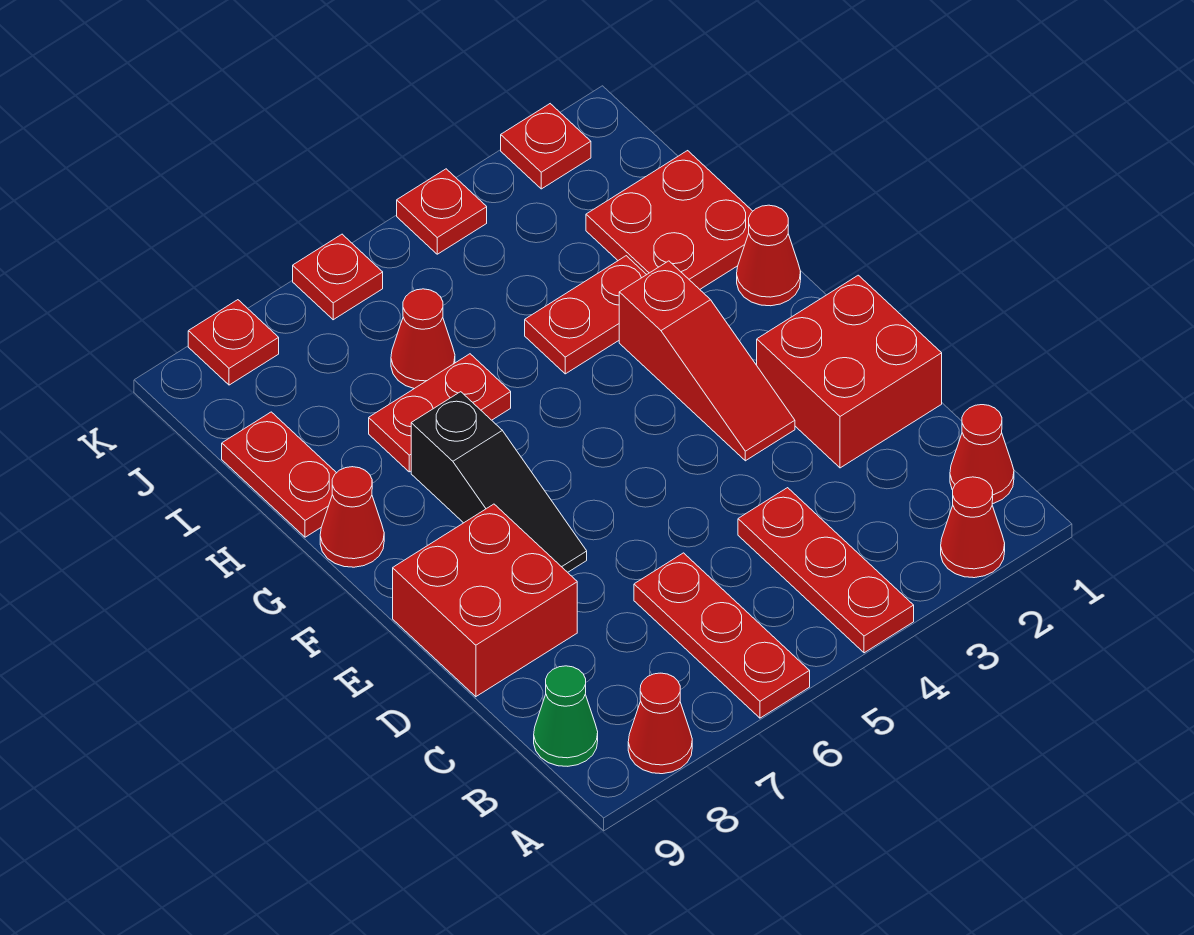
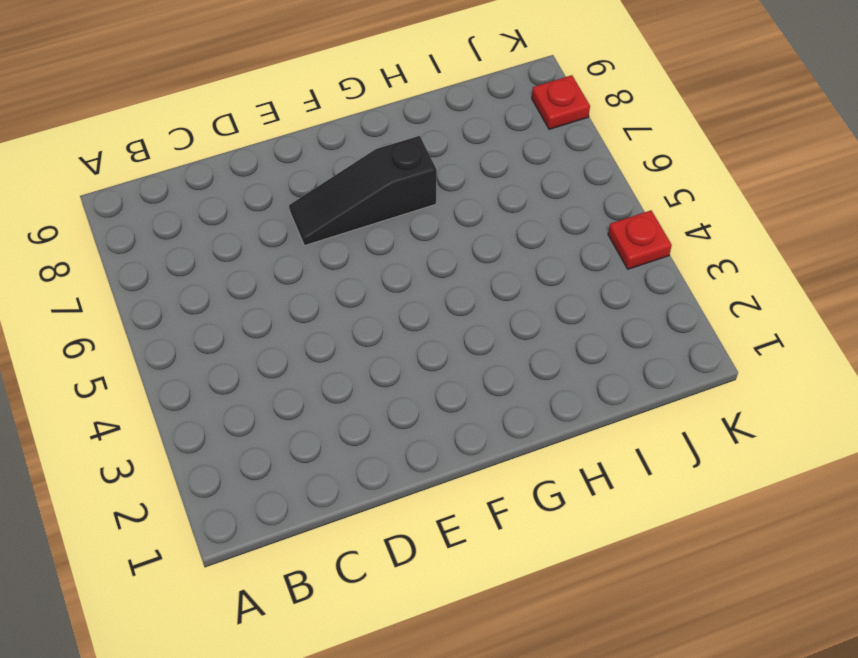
none -> red cone A2 level 1
none -> red plate A4:C4 level 1
none -> red plate A6:C6 level 1

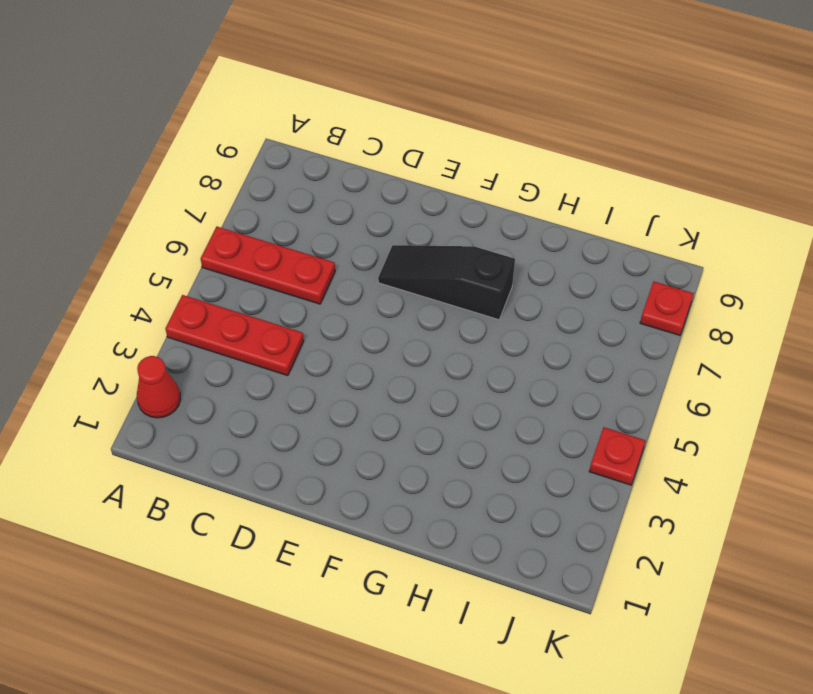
none -> red cone A8 level 1
none -> red cone B1 level 1
none -> green cone B9 level 1

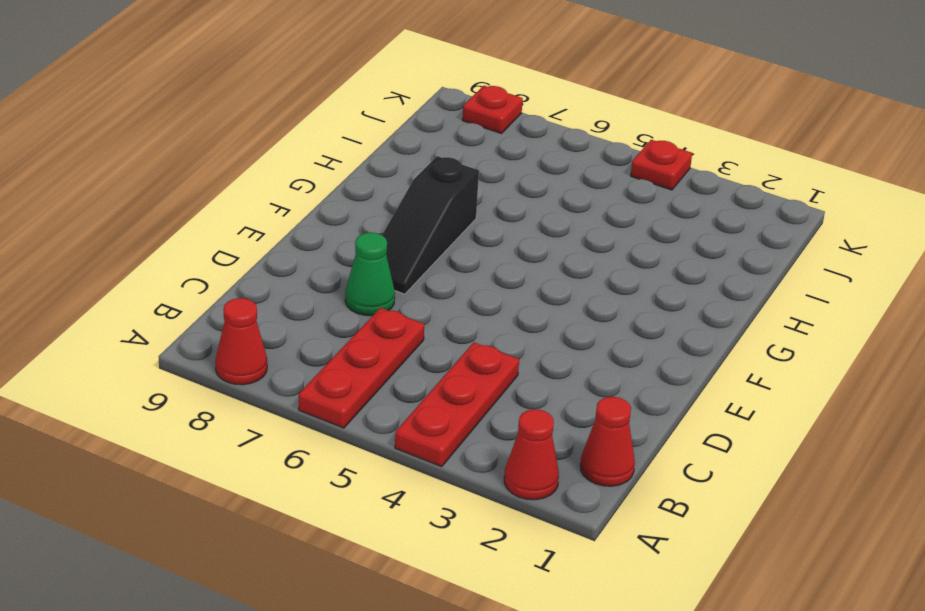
green cone D7 level 1 -> green cone B9 level 1
none -> red brick D1:E2 level 1
none -> red brick D8:E9 level 1
none -> red slope E3:G3 level 1 top G

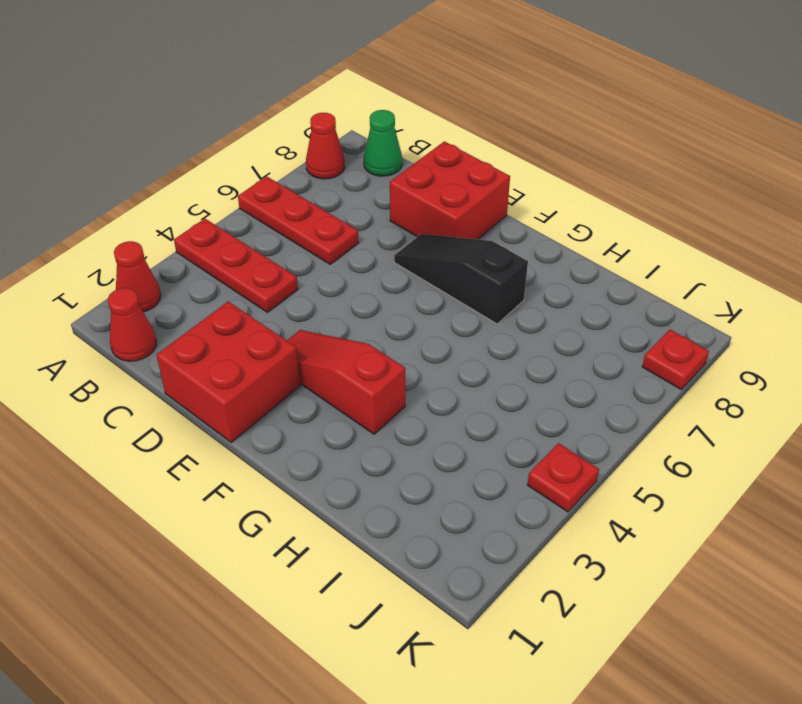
none -> red cone G1 level 1
none -> red cone G9 level 1
none -> red plate H1:I2 level 1

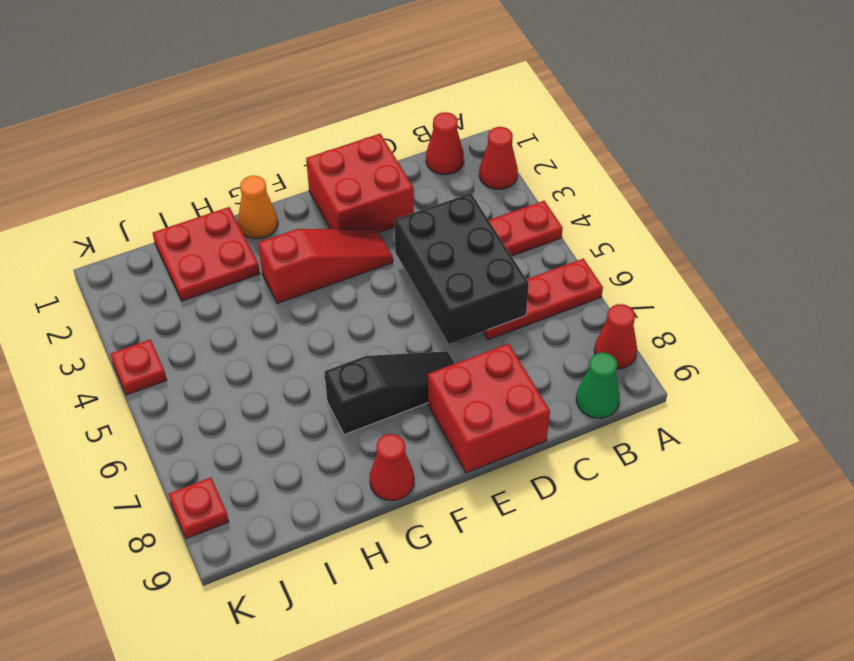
black brick C4:D6 level 2 -> none
orange cone G1 level 1 -> red cone G1 level 1
none -> red plate H3:H4 level 1
none -> red plate H6:H7 level 1
none -> red plate H9:I9 level 1

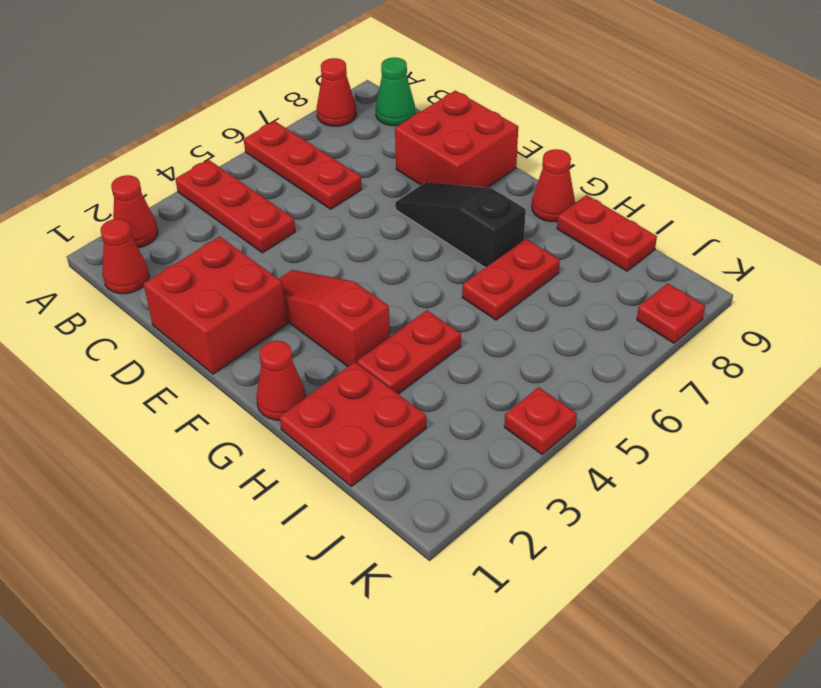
none -> red cone I6 level 1
none -> red plate K2 level 1
none -> red plate K6 level 1

